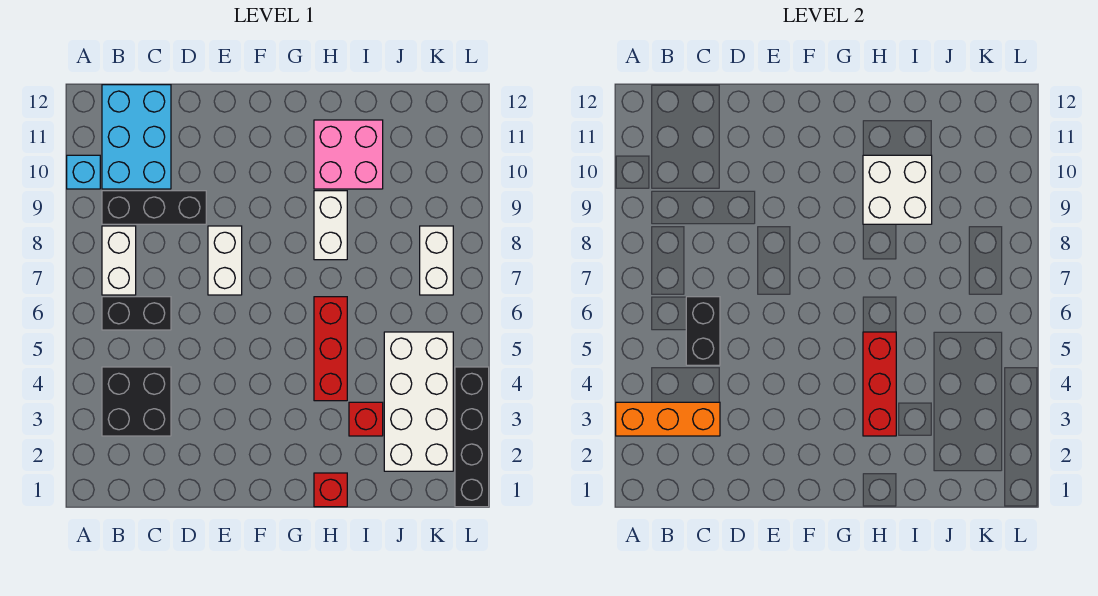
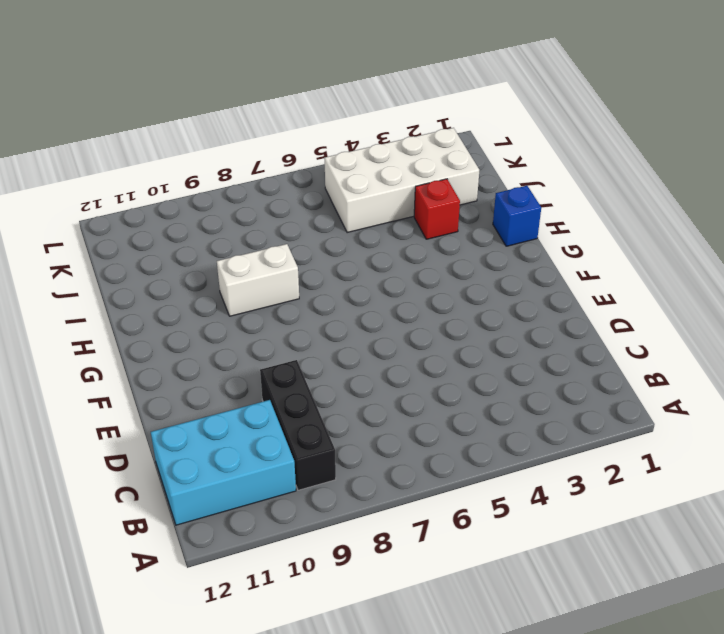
blue brick H1 level 1 -> red brick H1 level 1
none -> cyan brick A10 level 1
none -> black brick B3:C4 level 1
none -> black brick B6:C6 level 1

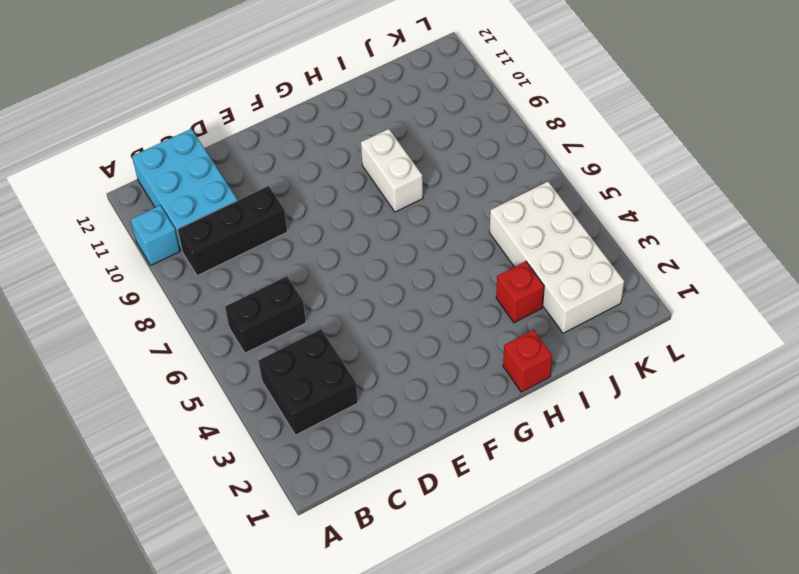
none -> white brick B7:B8 level 1
none -> white brick E7:E8 level 1
none -> red brick H4:H6 level 1

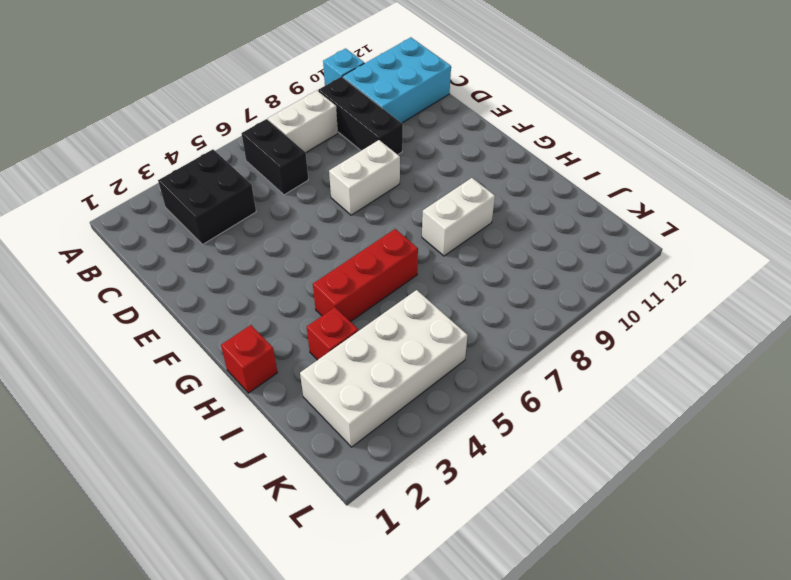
none -> pink brick H10:I11 level 1
none -> white brick K7:K8 level 1
none -> black brick L1:L4 level 1

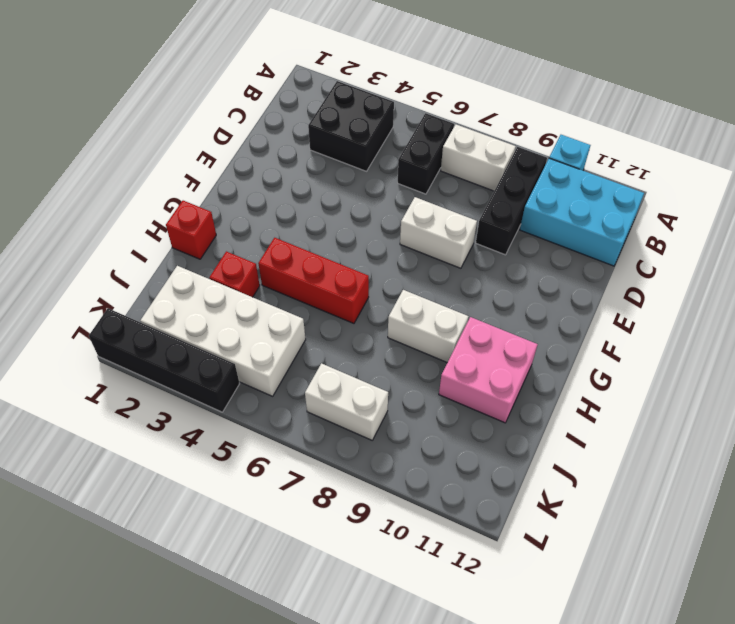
none -> orange brick A3:C3 level 2
none -> black brick C5:C6 level 2
none -> red brick H3:H5 level 2

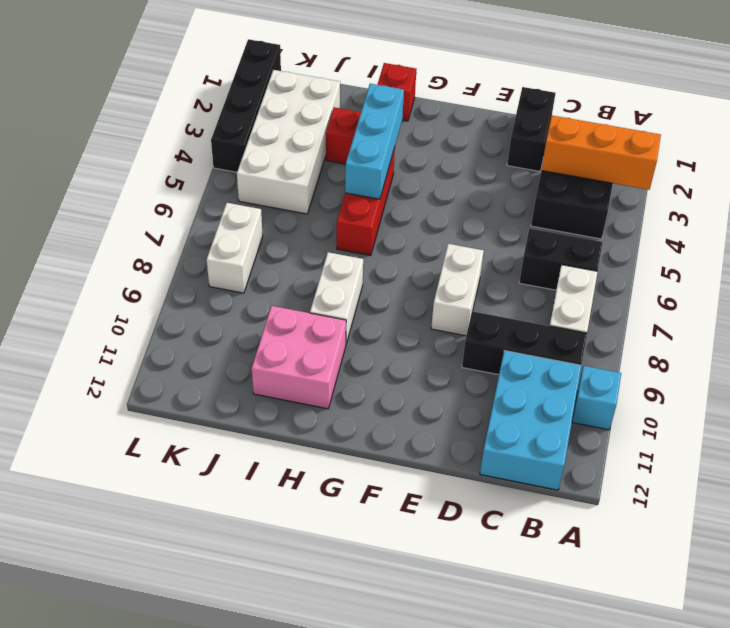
black brick D1:D2 level 1 -> black brick C5:C6 level 2
cyan brick H3:H5 level 2 -> red brick H3:H5 level 2
none -> white brick H9:I10 level 2

